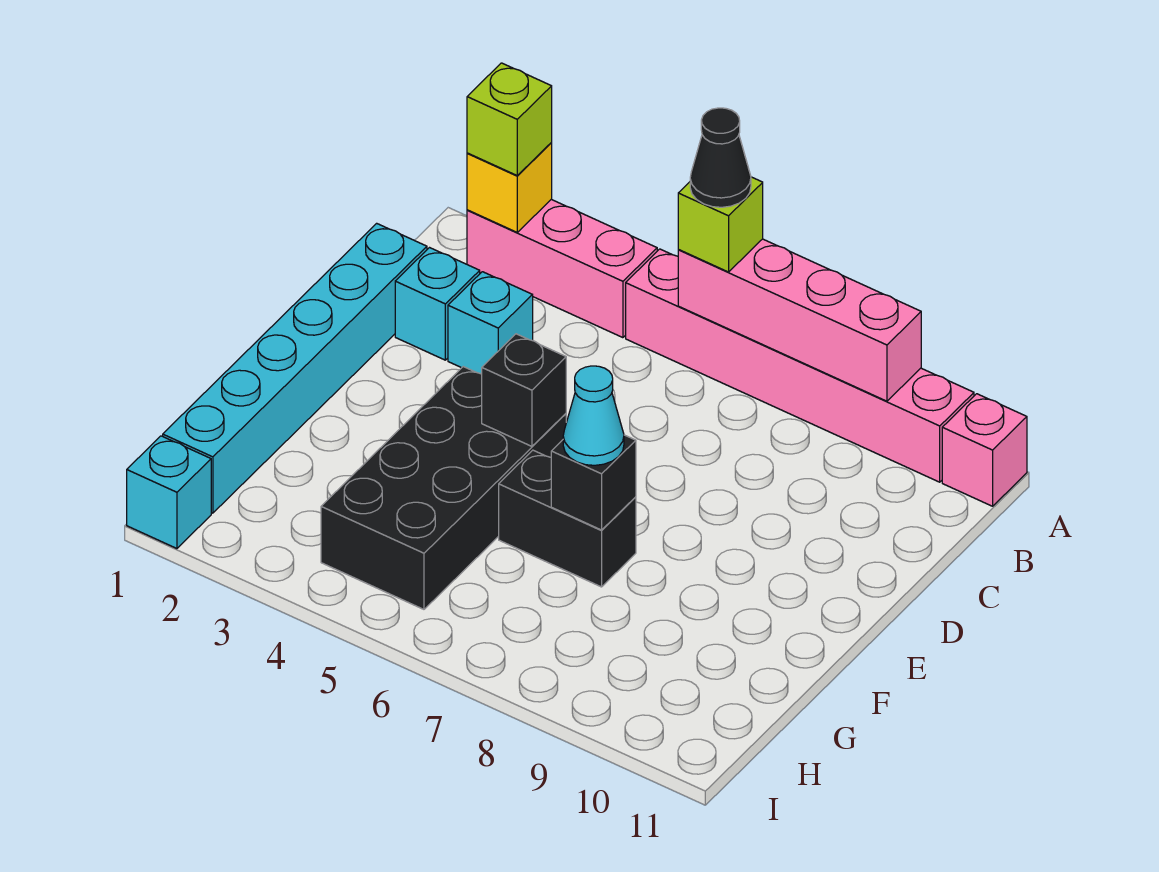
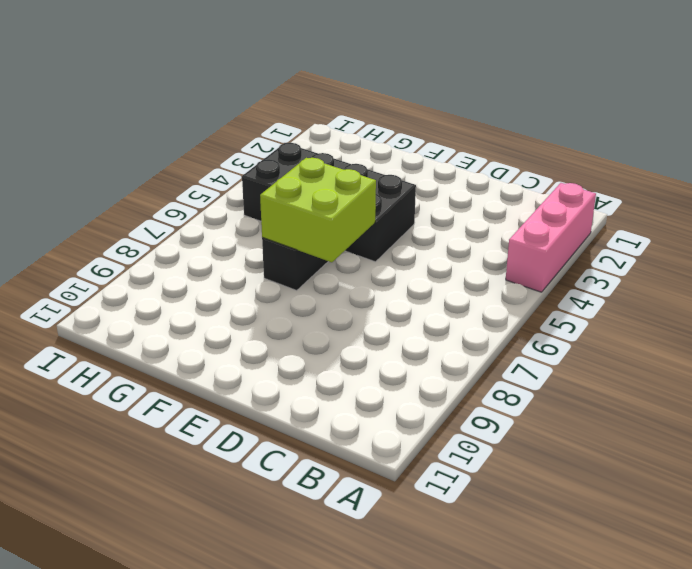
lime brick E6:F7 level 2 -> black brick F7 level 2
none -> pink brick A5:A10 level 1
none -> pink brick A11 level 1
none -> cyan brick C1:H1 level 1

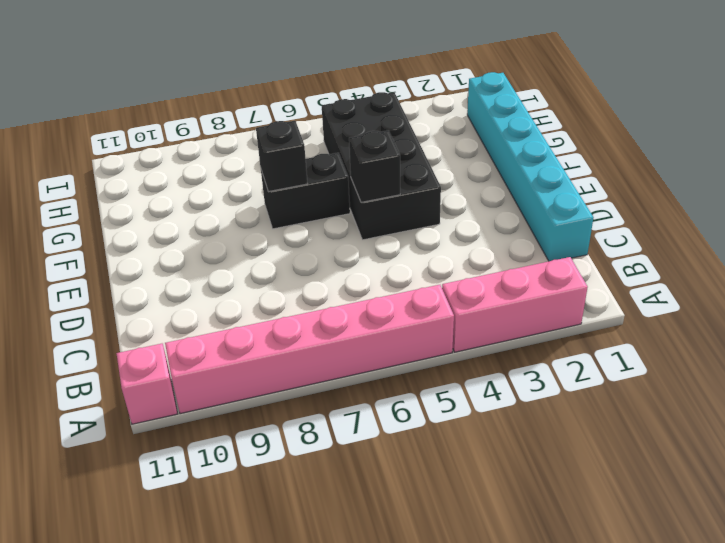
none -> cyan brick C2 level 1
none -> cyan brick C3 level 1
none -> cyan brick I1 level 1

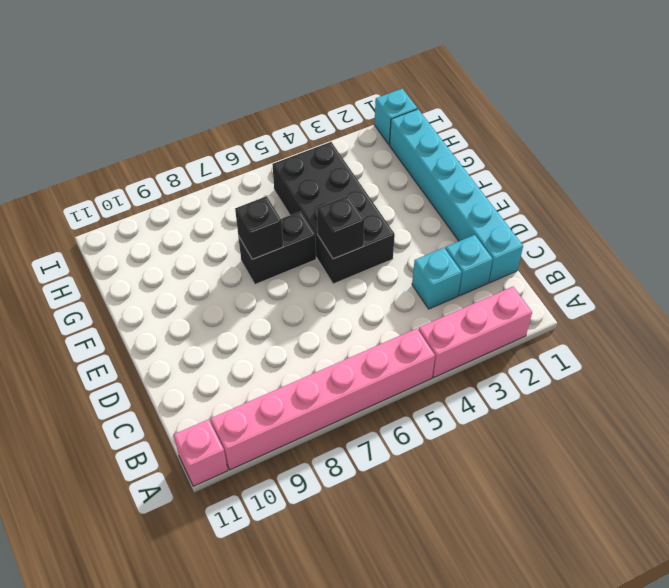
none -> yellow brick A2 level 2
none -> pink brick A6:A9 level 2
none -> lime brick A2 level 3

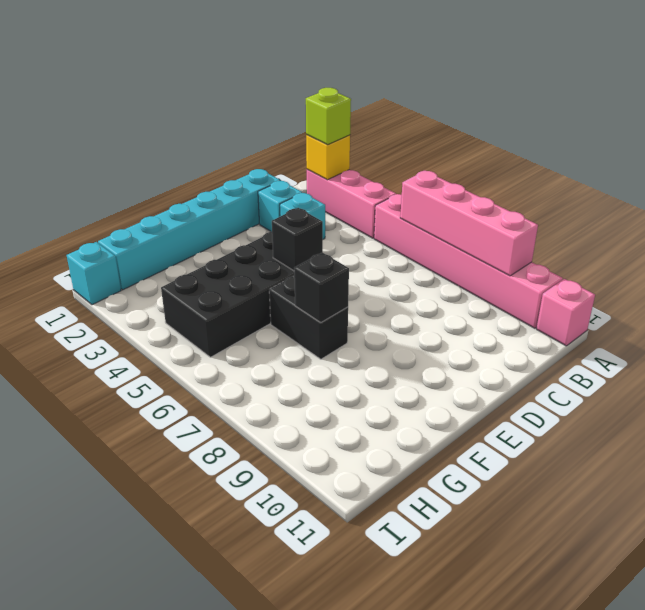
none -> lime brick A6 level 3
none -> cyan cone F7 level 3
none -> black cone A6 level 4

